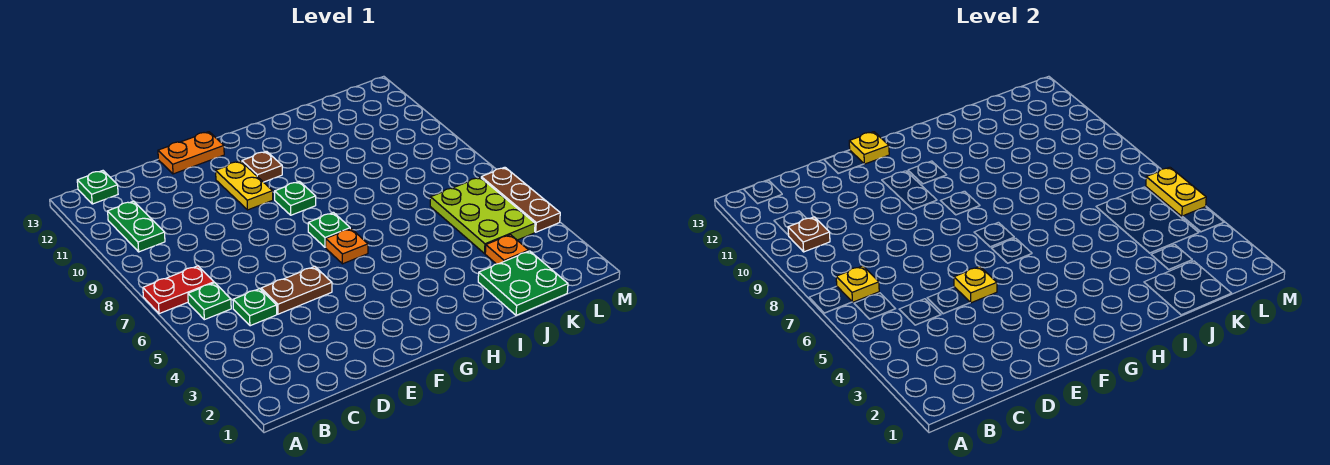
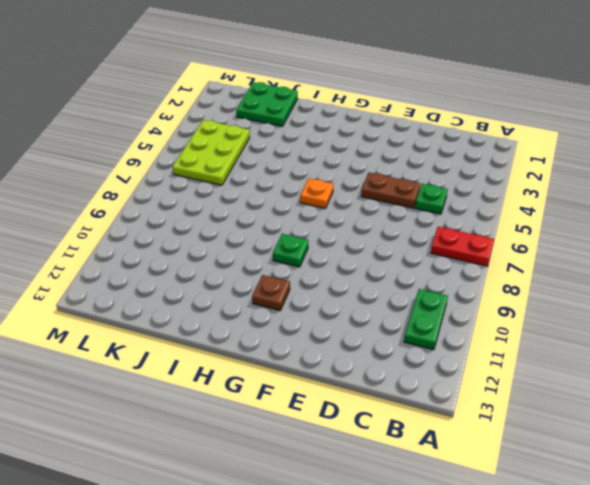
none -> green plate B6 level 1
none -> green plate B13 level 1
none -> orange plate E13:F13 level 1

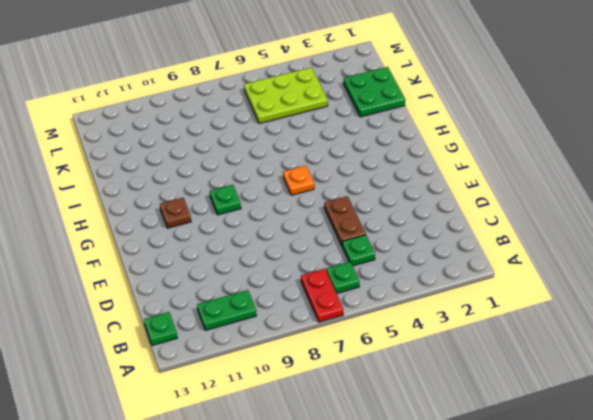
none -> orange plate E13:F13 level 1
none -> yellow plate F10:F11 level 1
none -> green plate G7 level 1

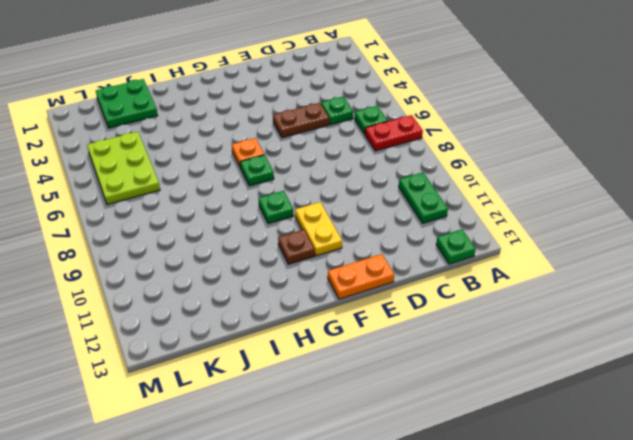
none -> orange plate K3 level 1
none -> brown plate M4:M6 level 1
none -> yellow plate B7 level 2

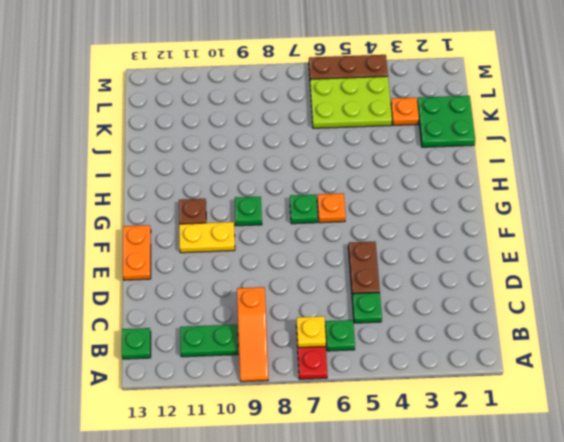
orange slope A9:C9 level 1 top C -> none
none -> brown plate B10 level 2
none -> yellow plate E5 level 2
none -> yellow plate F13 level 2

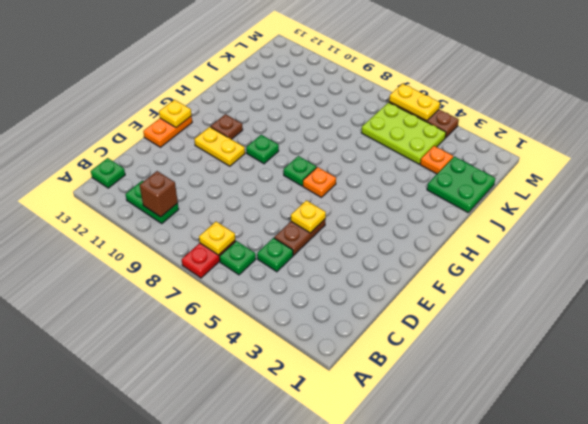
brown brick B10 level 2 -> brown plate B10 level 2

